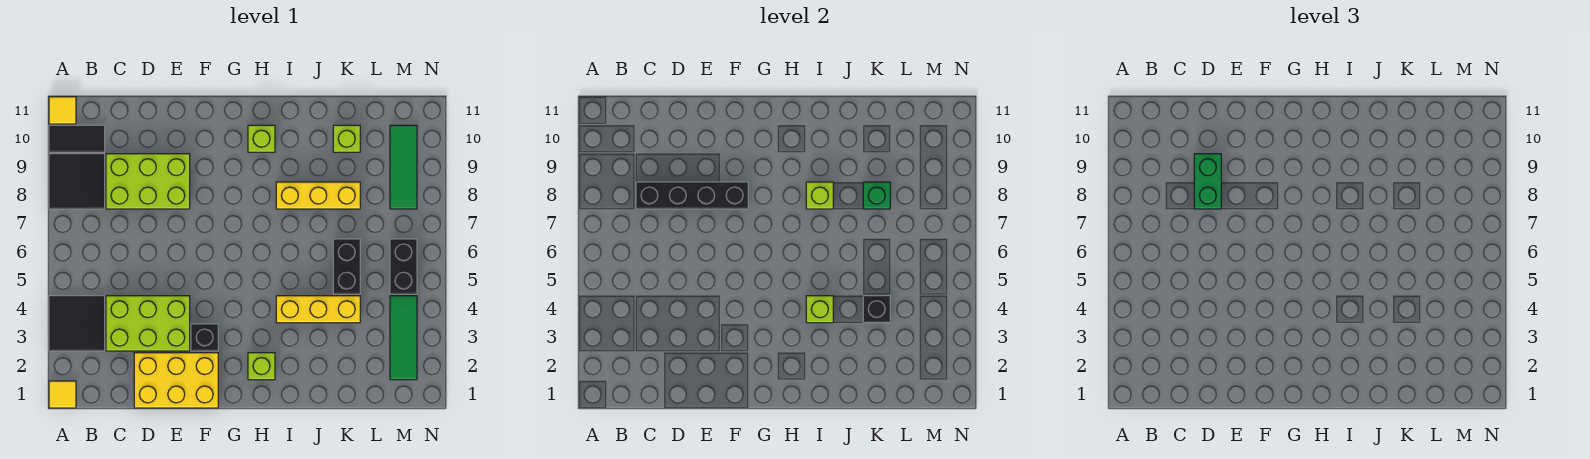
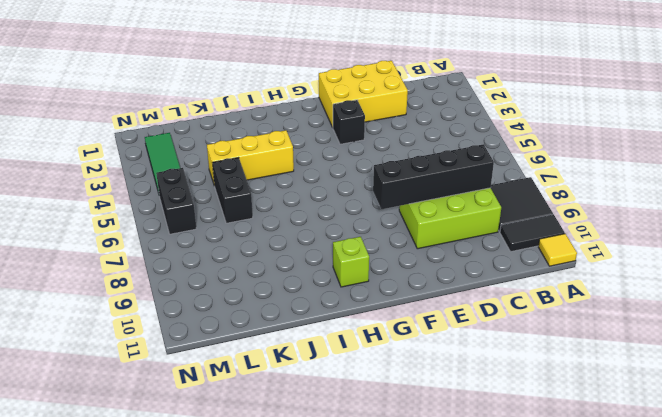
none -> yellow tile A1 level 1
none -> black tile A3:B4 level 1
none -> lime brick C3:E4 level 1

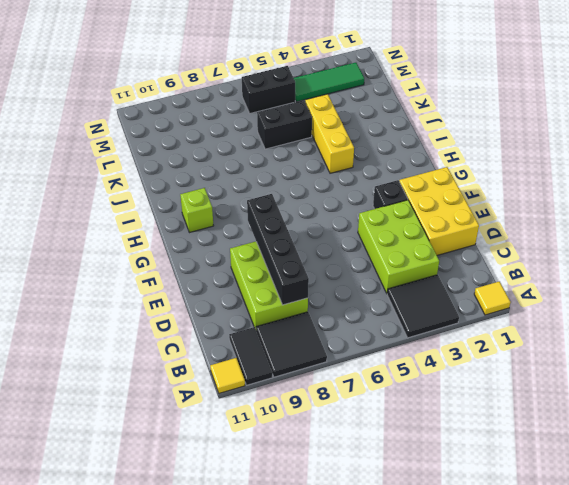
none -> lime brick H2 level 1
none -> yellow brick I8:K8 level 1
none -> lime brick K10 level 1

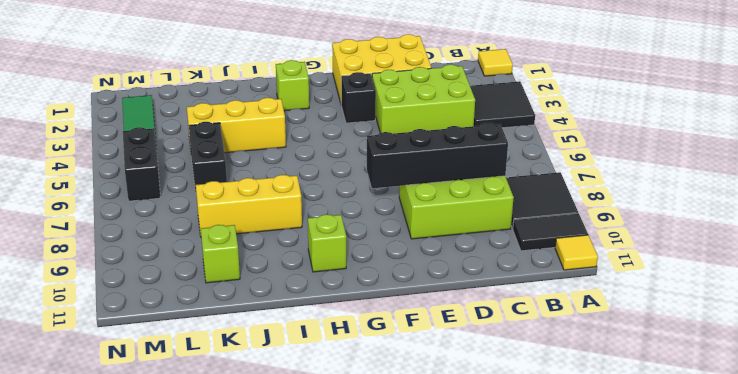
none -> green tile M8:M10 level 1
none -> lime brick I4 level 2
none -> lime brick I8 level 2

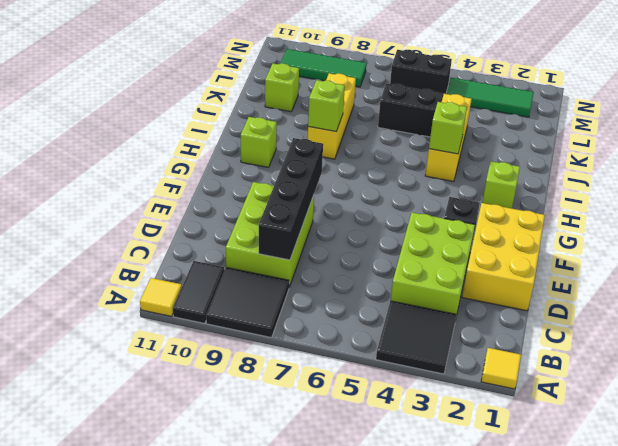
none -> black brick K4 level 2
none -> green brick K8 level 2
none -> green brick D8:D9 level 3

